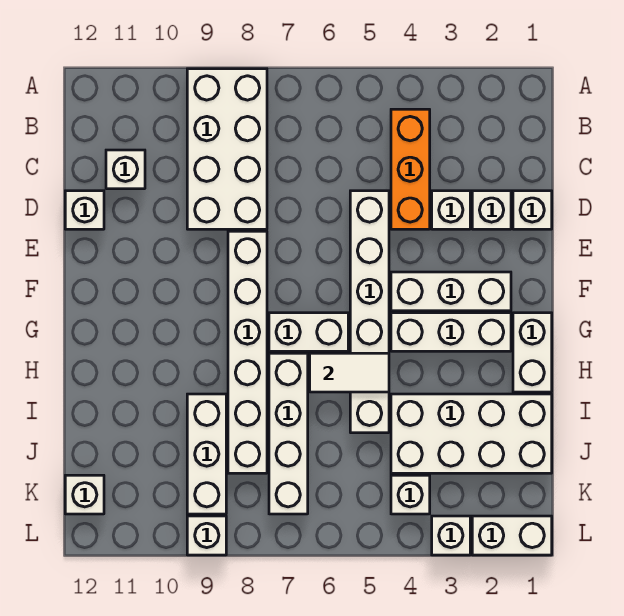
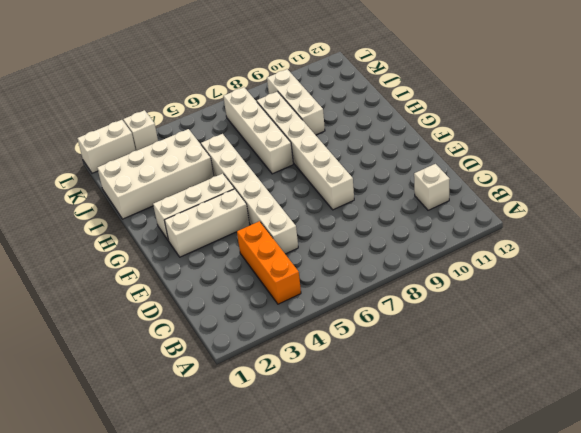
none -> white brick A8:D9 level 1
none -> white brick D1 level 1
none -> white brick D2 level 1

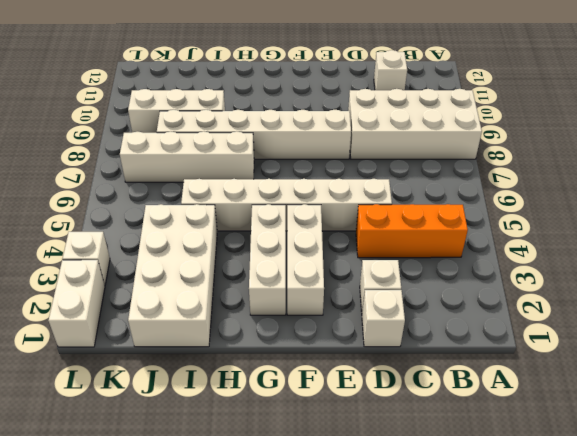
none -> white brick D3 level 1
none -> white brick D12 level 1
none -> white brick G1:H1 level 1

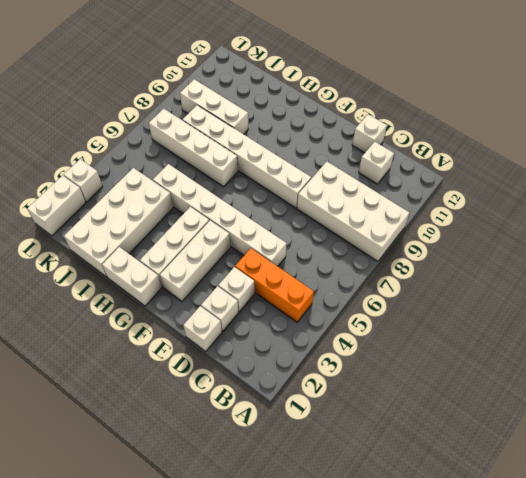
none -> white brick G6:G7 level 1
none -> white brick K4 level 1
none -> white brick K12 level 1

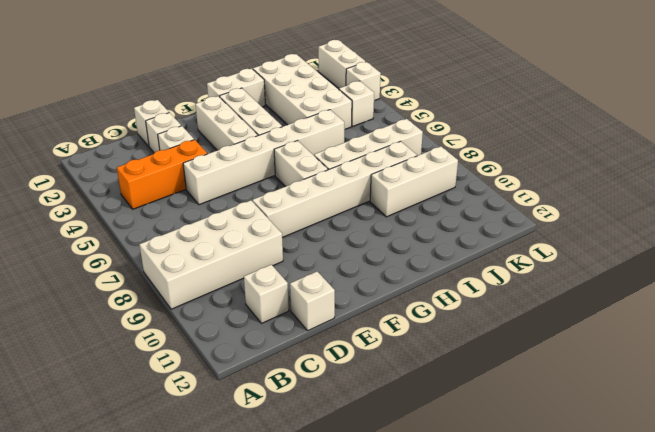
none -> white brick K12 level 1
none -> white brick L9 level 1
none -> white tile H5:H6 level 2

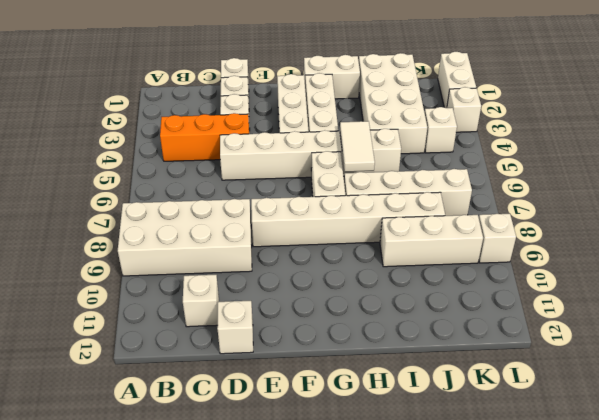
none -> white brick K12 level 1

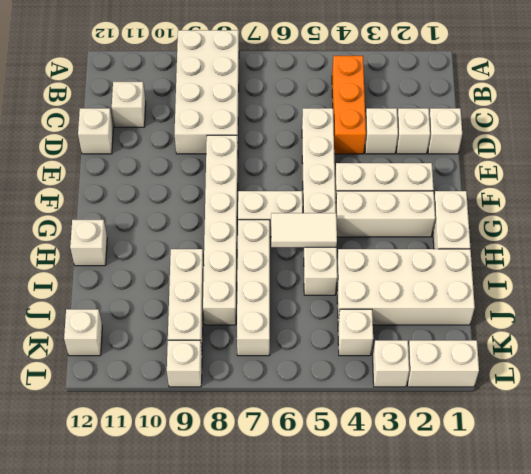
white brick H12 level 1 -> none

